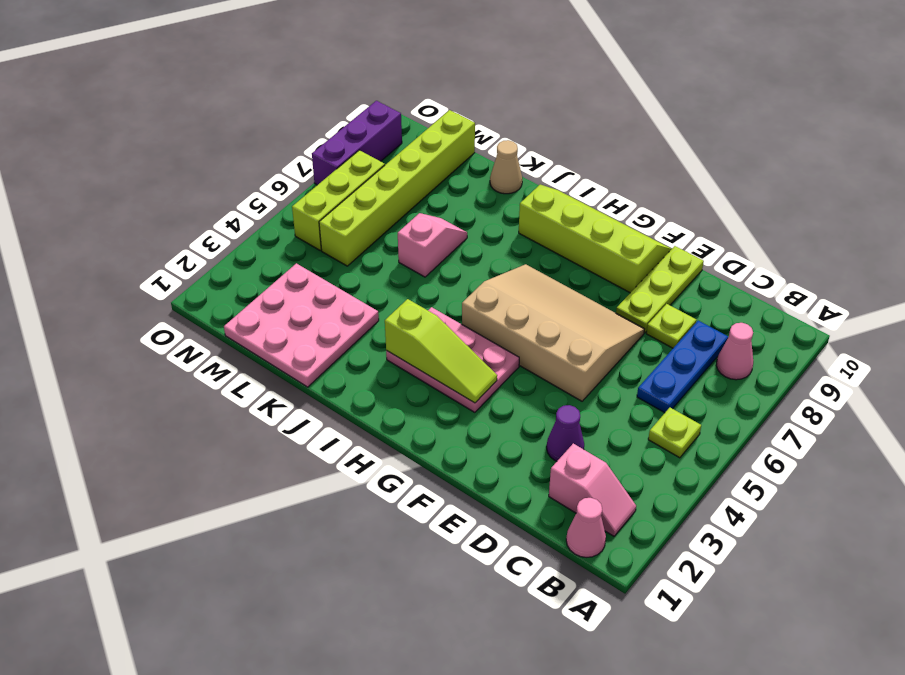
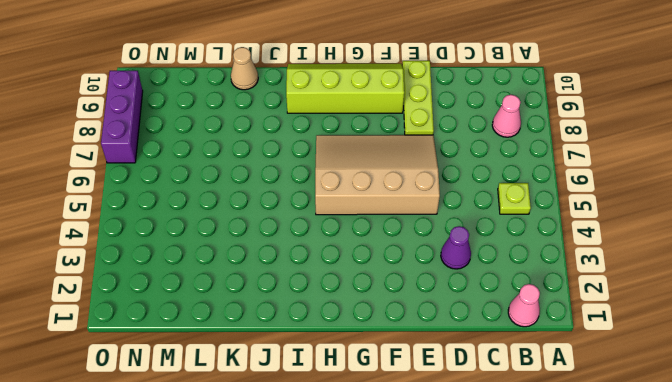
none -> pink slope B2:C2 level 1 top C
none -> blue plate C6:C8 level 1
none -> lime plate D8 level 1

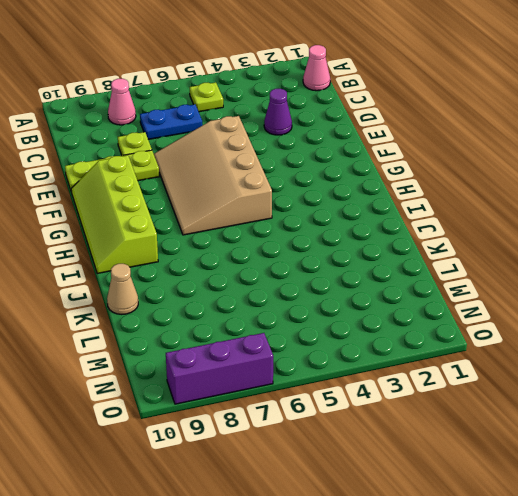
blue plate C6:C7 level 1 -> blue plate C6:C8 level 1
none -> pink slope B2:C2 level 1 top C
none -> pink plate G3:I4 level 1
none -> pink plate K1:M3 level 1

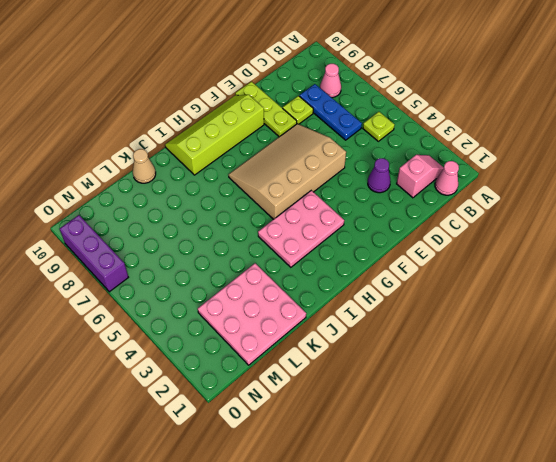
none -> pink slope K6:K7 level 1 top 6
none -> lime brick M5:M10 level 1
none -> lime brick N5:N7 level 1

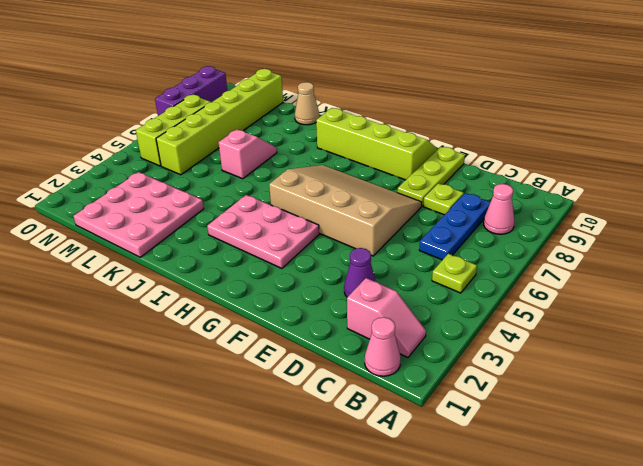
none -> lime slope G3:I3 level 2 top I

